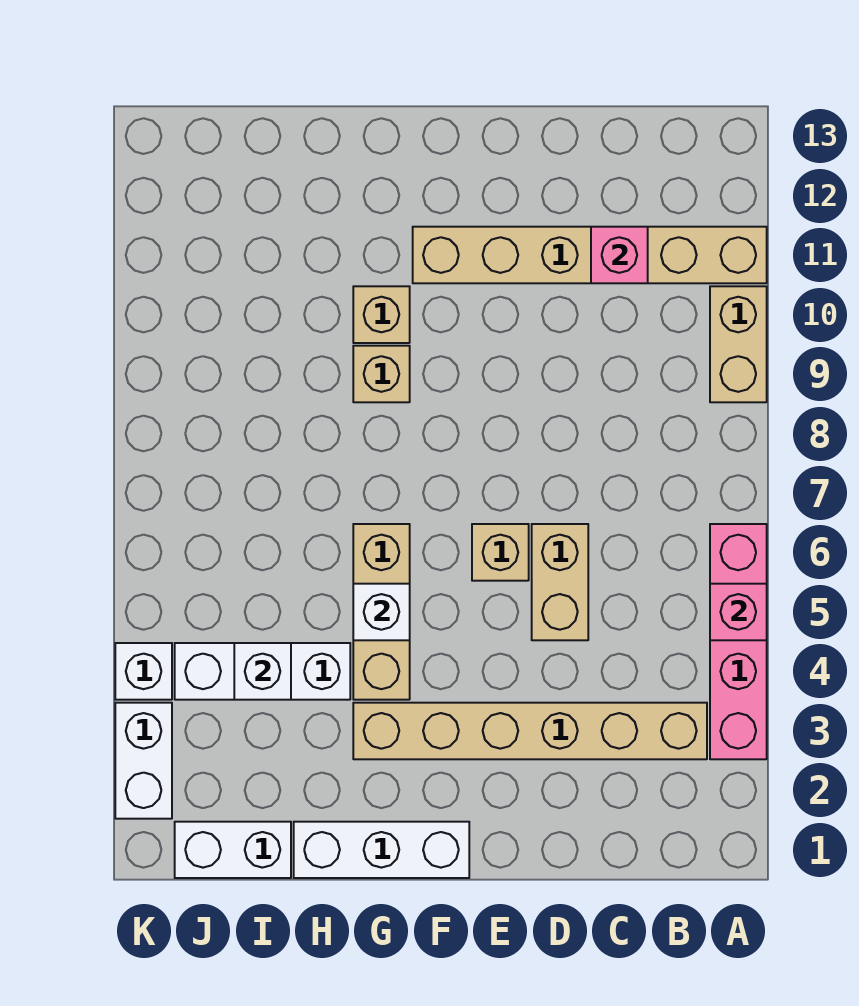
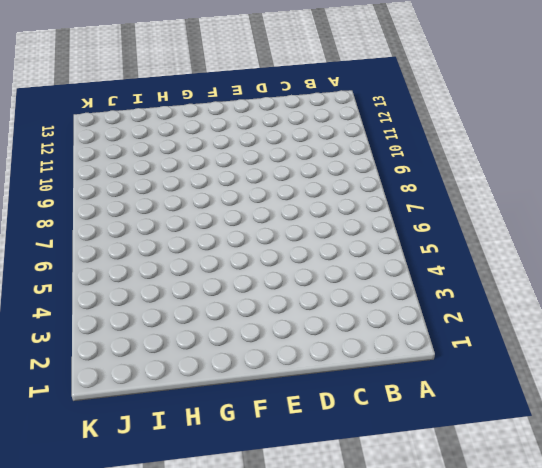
none -> pink brick A3:A6 level 1
none -> tan brick A9:A10 level 1
none -> tan brick A11:F11 level 1

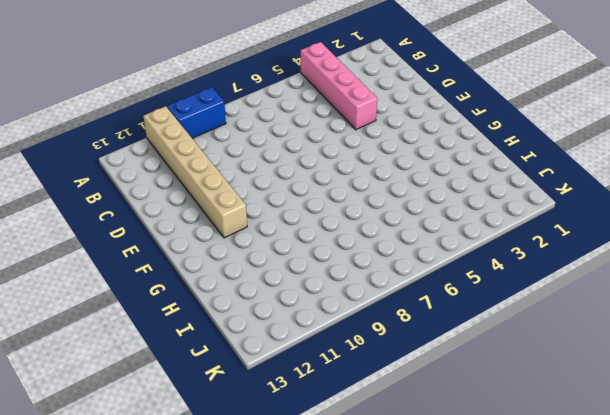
pink brick A4:D4 level 1 -> pink brick A3:A6 level 1
blue brick A9:A10 level 1 -> tan brick A9:A10 level 1
none -> tan brick B3:G3 level 1
none -> tan brick D5:D6 level 1
none -> tan brick E6 level 1

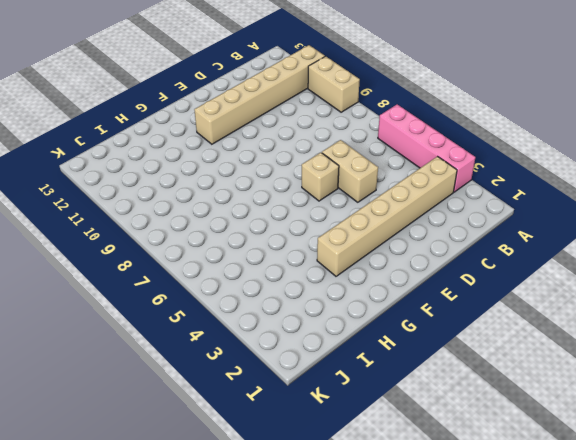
none -> white brick F1:H1 level 1
none -> tan brick G4:G6 level 1
none -> tan brick G9 level 1

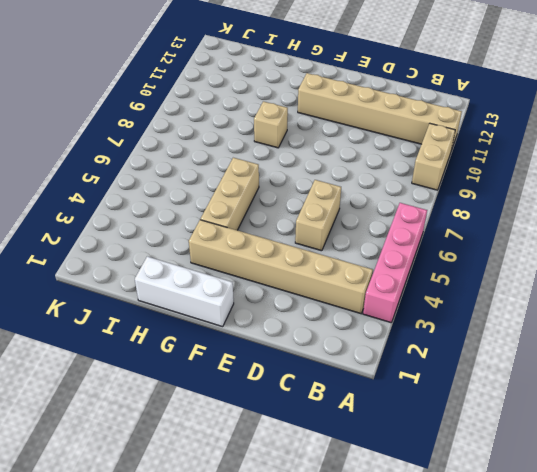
none -> tan brick E6 level 1
none -> tan brick G10 level 1
none -> white brick H4:J4 level 1

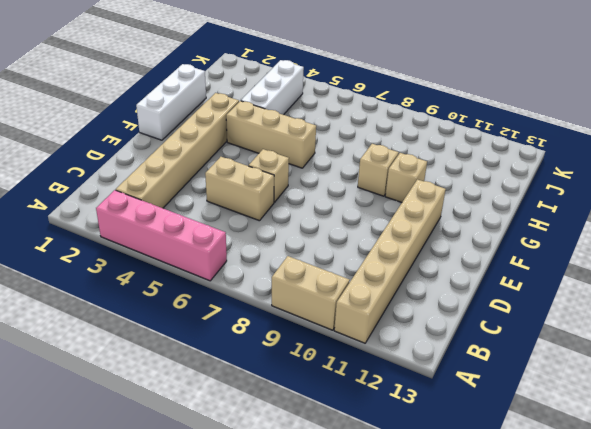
none -> white brick I1:J1 level 1
none -> white brick K2:K3 level 1
none -> white brick K4 level 1

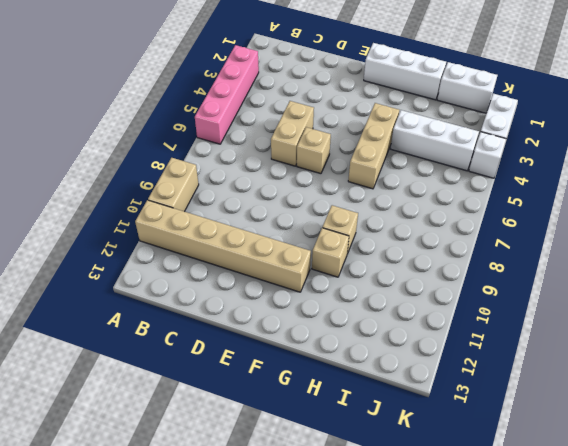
none -> tan brick B3:G3 level 1
none -> pink brick A5 level 2
none -> pink brick C11 level 2

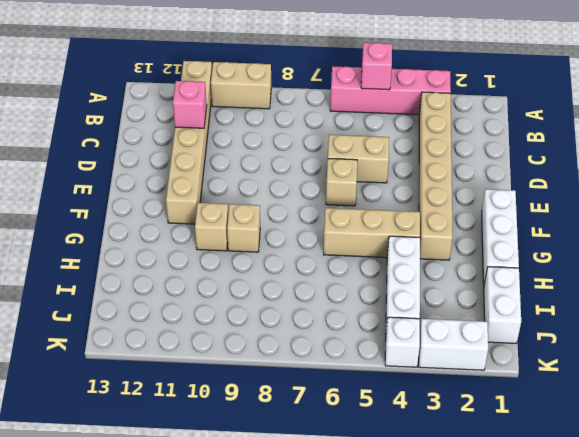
none -> white brick G5 level 2
none -> white brick I4 level 2

